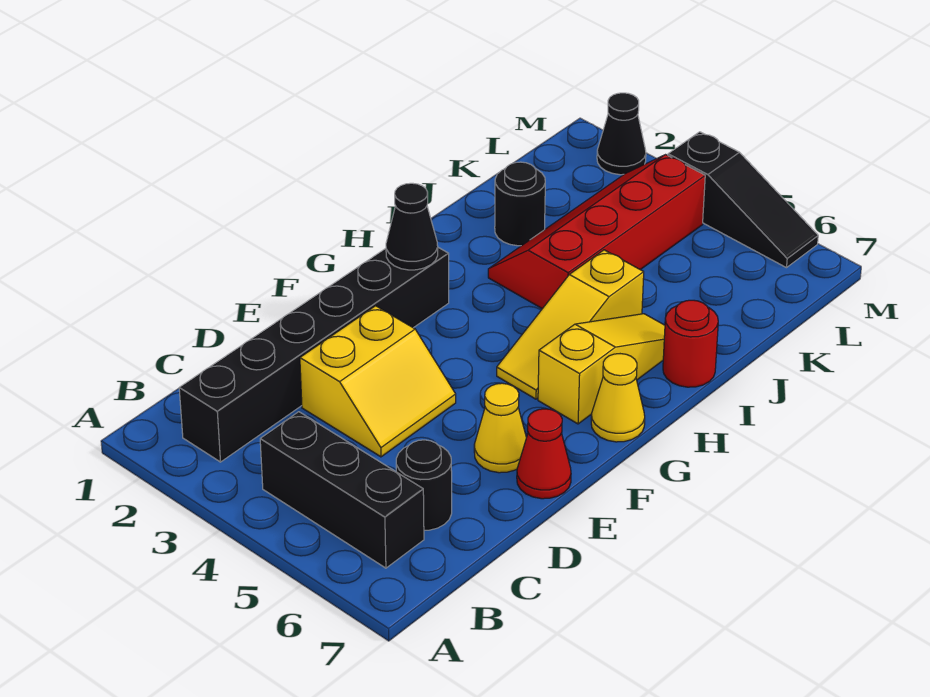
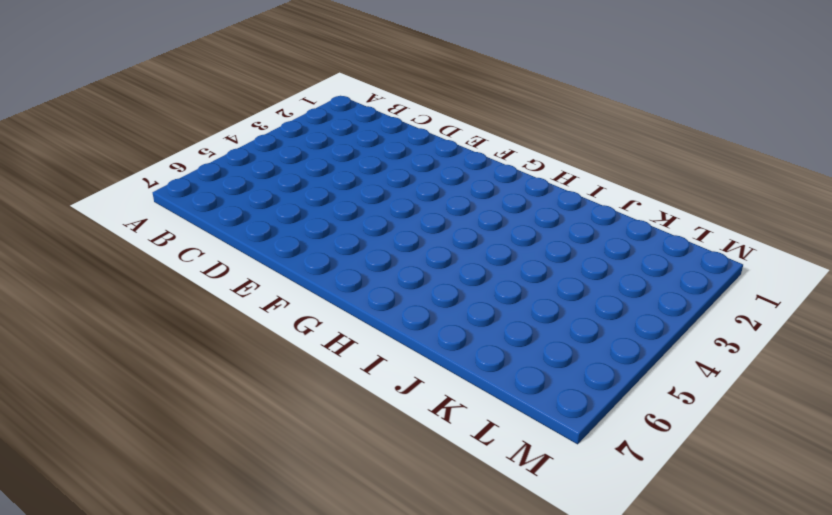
none -> black brick B2:G2 level 1
none -> black brick B4:B6 level 1
none -> black round brick C6 level 1

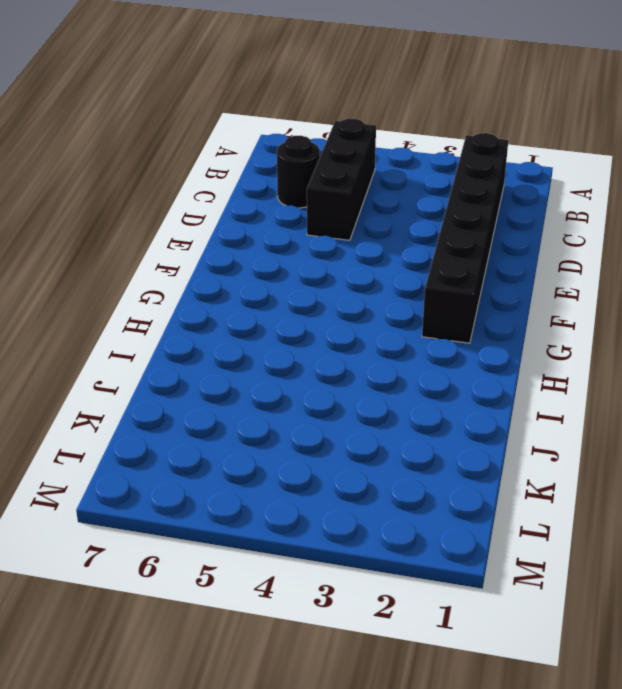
black brick B5:D5 level 1 -> black brick B4:B6 level 1
none -> yellow slope D3:E4 level 1 top 3
none -> yellow cone E6 level 1
none -> red cone E7 level 1

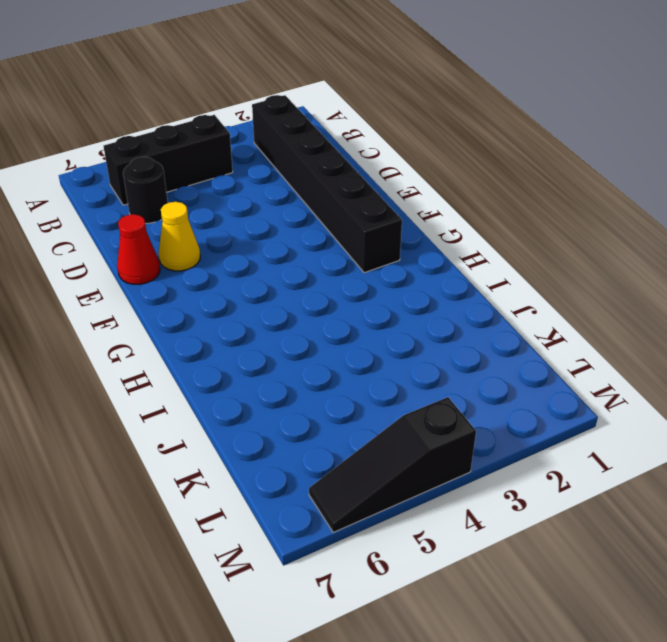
none -> yellow slope D3:E4 level 1 top 3
none -> yellow slope G5:I5 level 1 top I
none -> yellow slope G6:I6 level 1 top G

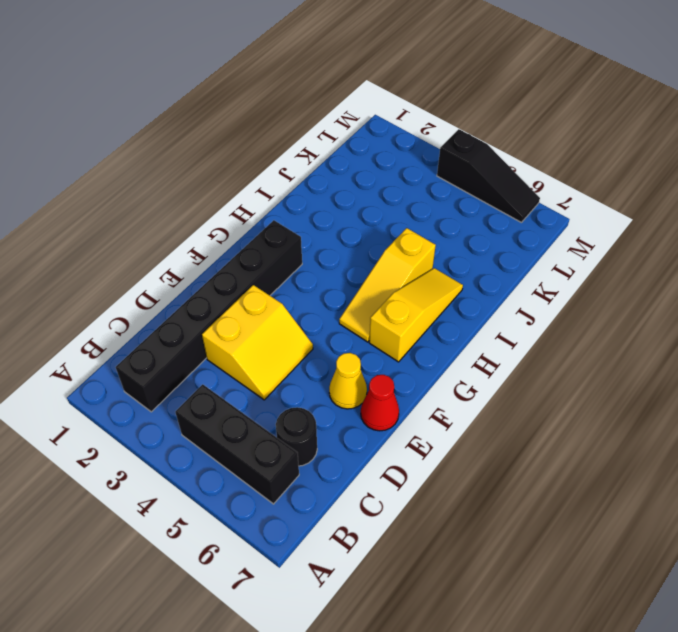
none -> yellow cone G7 level 1
none -> red slope I3:L4 level 1 top 4
none -> red round brick I7 level 1

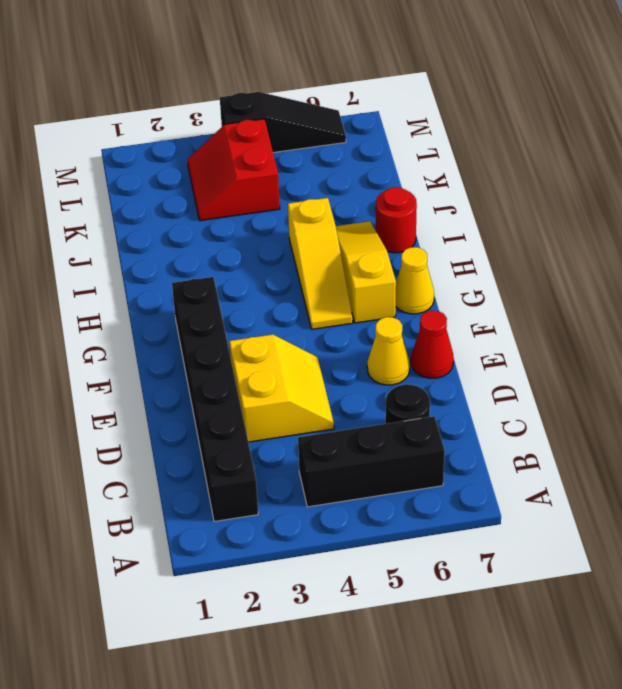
red slope K3:L4 level 1 top 4 -> red slope I3:L4 level 1 top 4
none -> black round brick J2 level 1
none -> black cone M2 level 1
none -> black cone G2 level 2

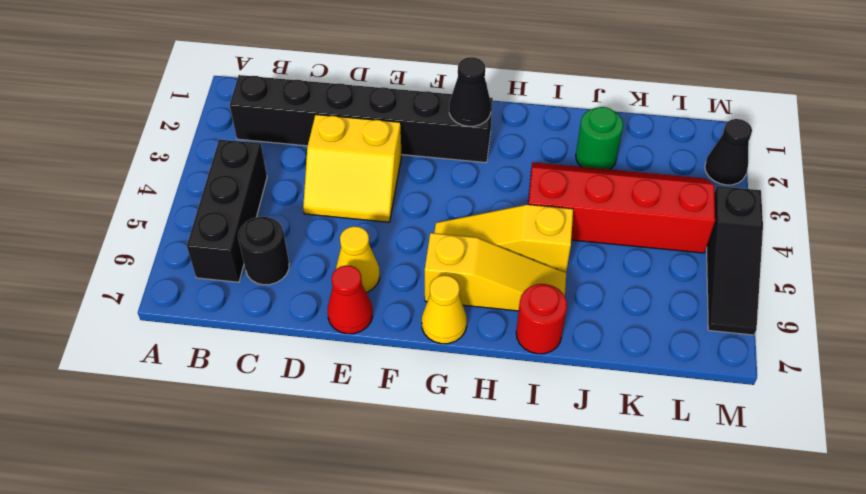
green round brick J2 level 1 -> black round brick J2 level 1

